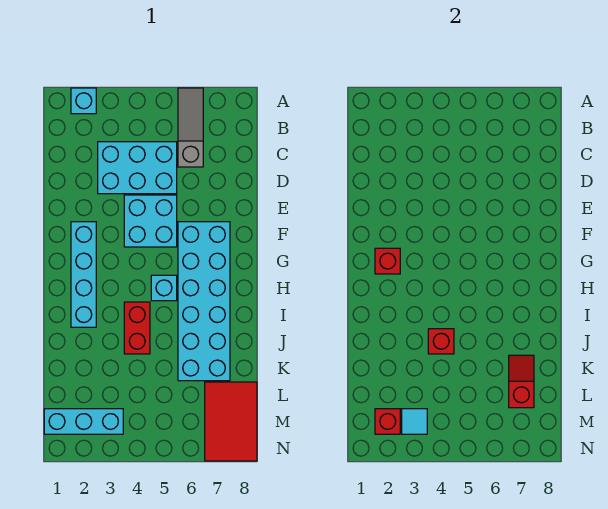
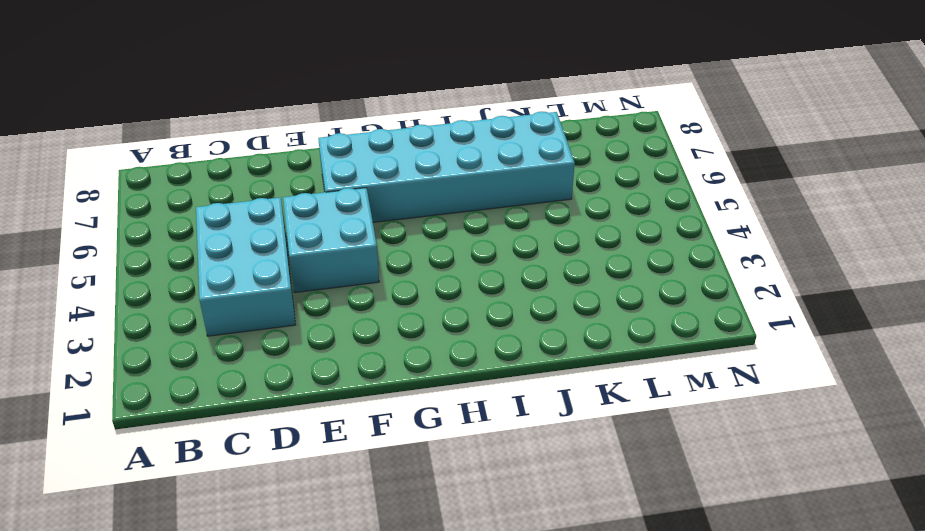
none -> cyan brick A2 level 1
none -> grey slope A6:C6 level 1 top C
none -> cyan brick F2:I2 level 1

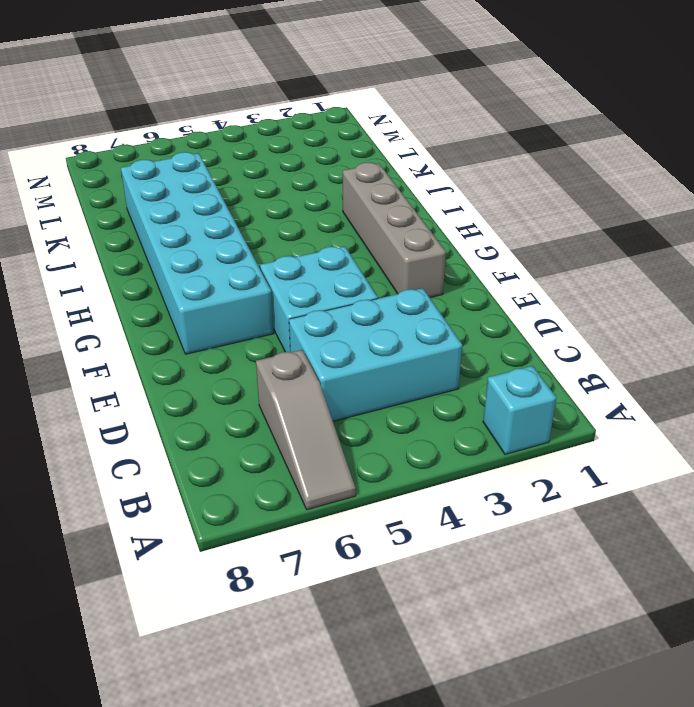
grey brick F2:I2 level 1 -> cyan brick F2:I2 level 1
none -> cyan brick H5 level 1
none -> red brick I4:J4 level 1
none -> red tile L7:N8 level 1

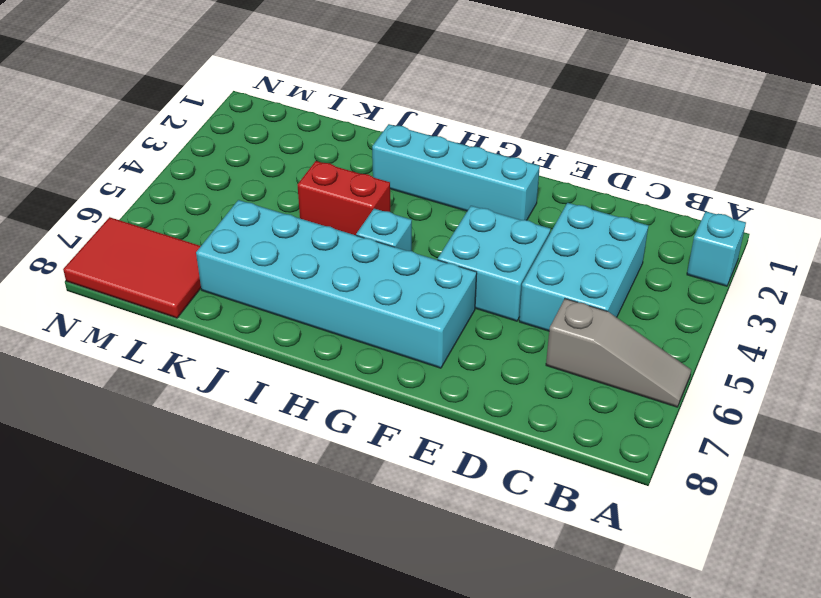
none -> cyan brick M1:M3 level 1
none -> red brick G2 level 2
none -> red brick J4 level 2

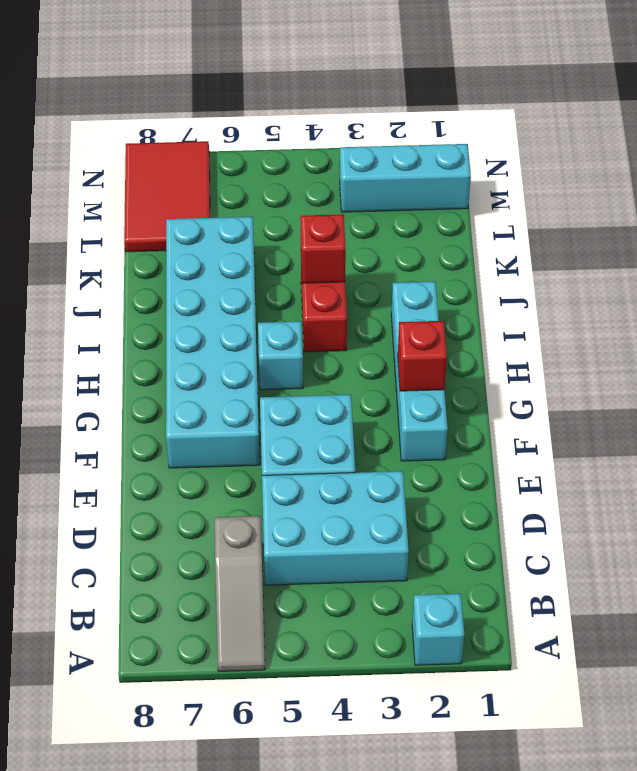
none -> red slope K7:L7 level 2 top L
none -> red brick M2 level 2
none -> cyan tile M3 level 2

